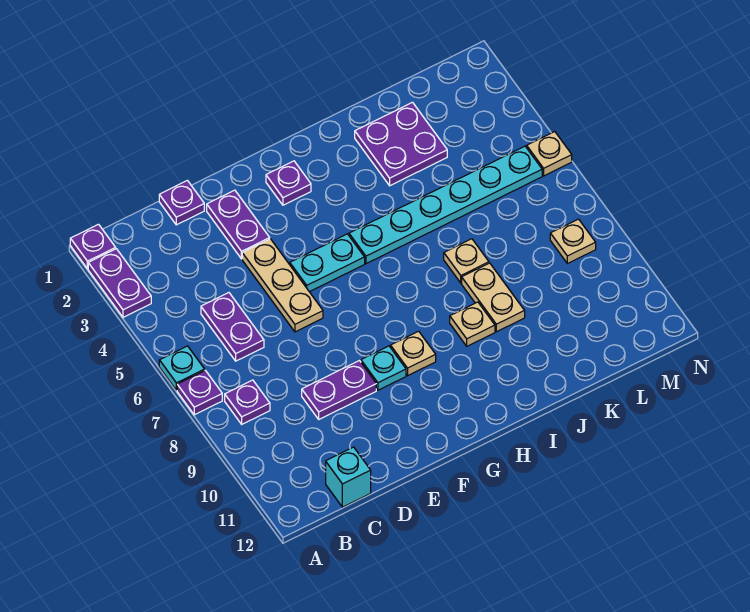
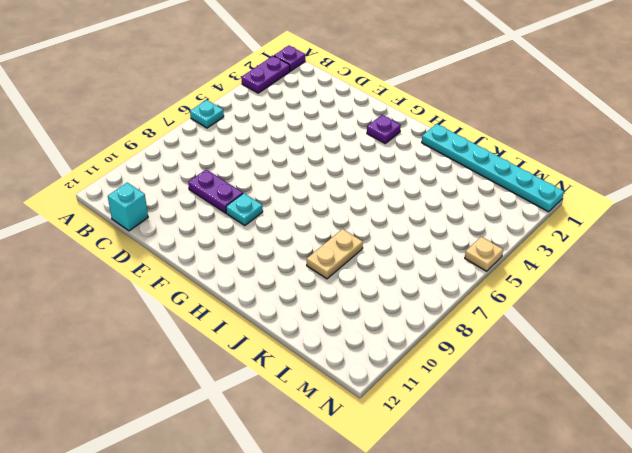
cyan plate I1:N1 level 1 -> cyan plate H5:M5 level 1
none -> purple plate A7 level 1
none -> purple plate B8 level 1
none -> purple plate C5:C6 level 1

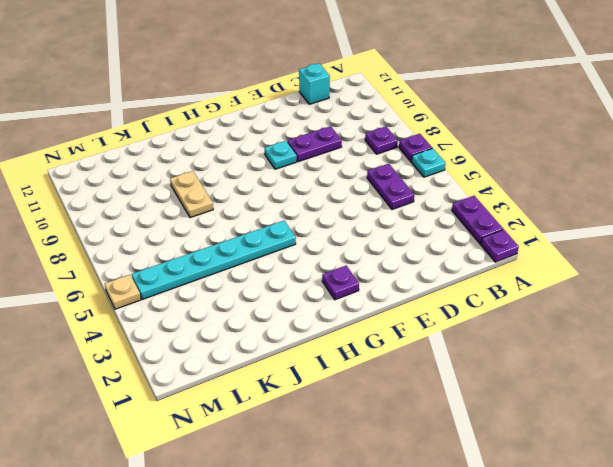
none -> purple plate D1 level 1
none -> purple plate E2:E3 level 1
none -> tan plate E4:E6 level 1

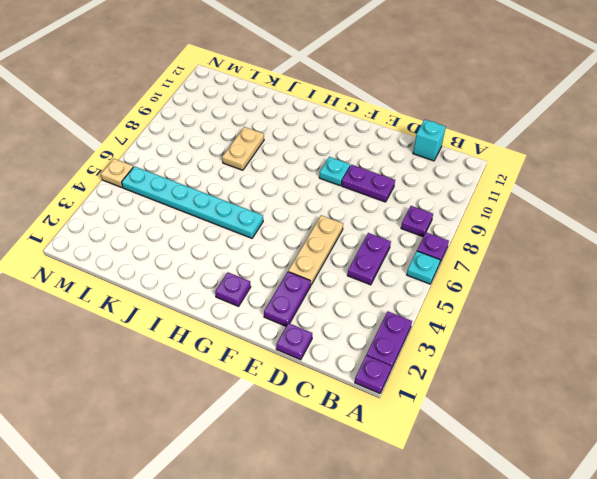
none -> cyan plate F5:G5 level 1
none -> tan plate G9 level 1
none -> tan plate I9 level 1

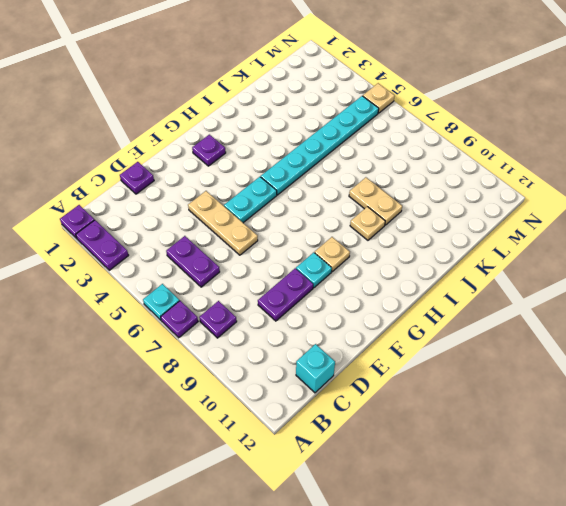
none -> purple plate E2:E3 level 1
none -> purple plate J2:K3 level 1
none -> tan plate J7 level 1

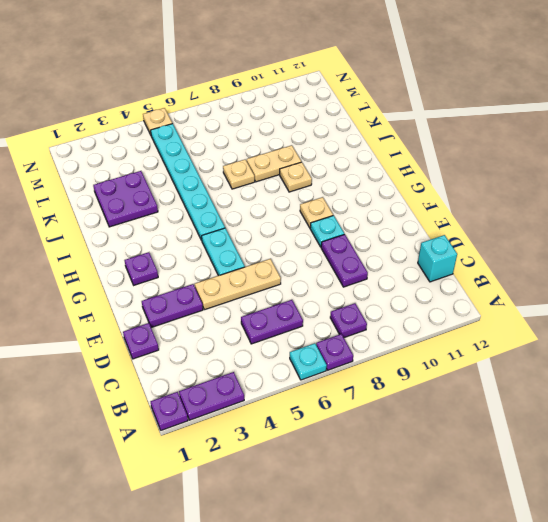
none -> tan plate M8 level 1

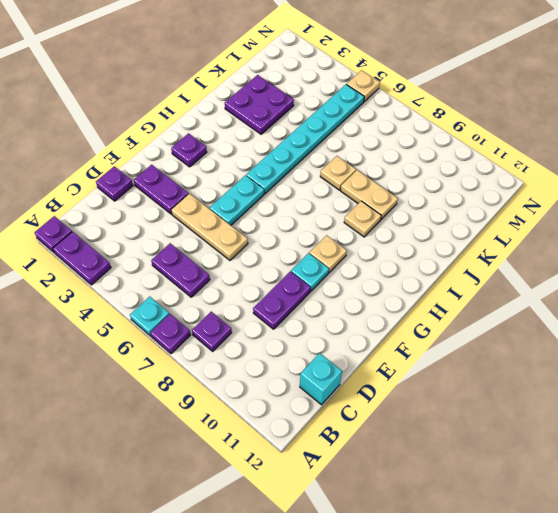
none -> tan plate M8 level 1

